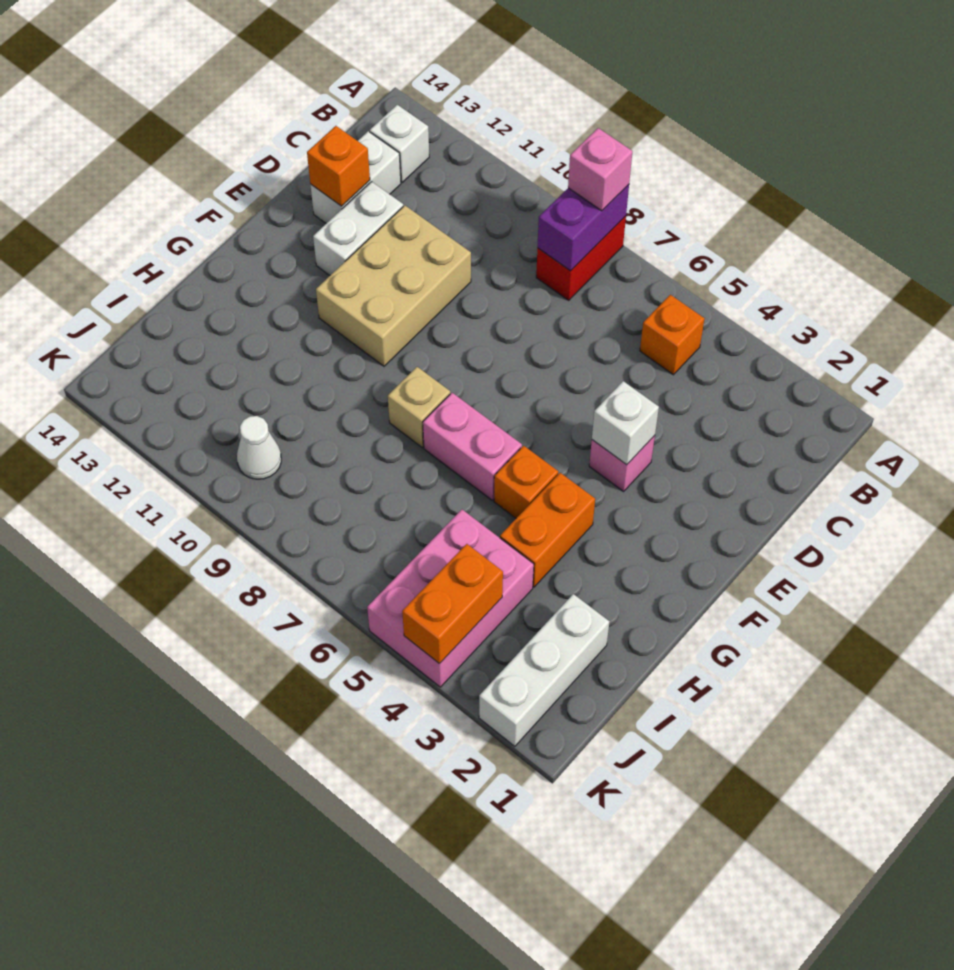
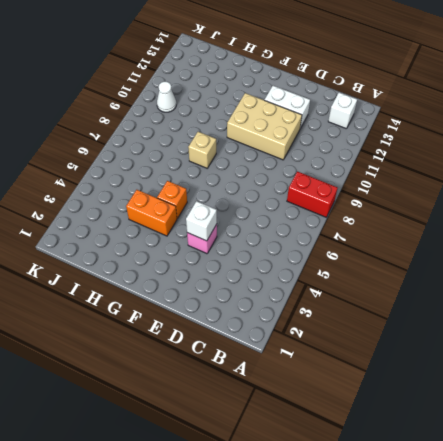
none -> orange brick B5 level 1
none -> white brick C13:D13 level 1
none -> pink brick G6:G7 level 1

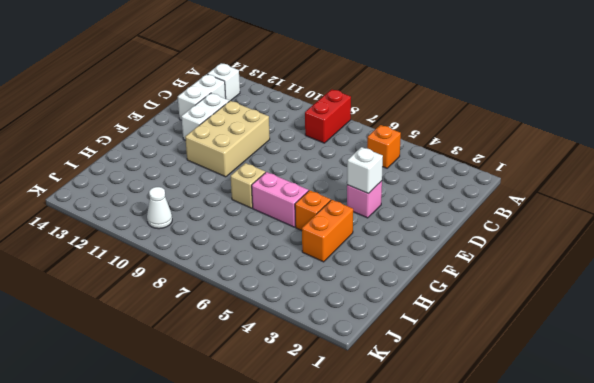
none -> white brick I2:K2 level 1
none -> pink brick I4:K5 level 1
none -> purple brick A8:B8 level 2

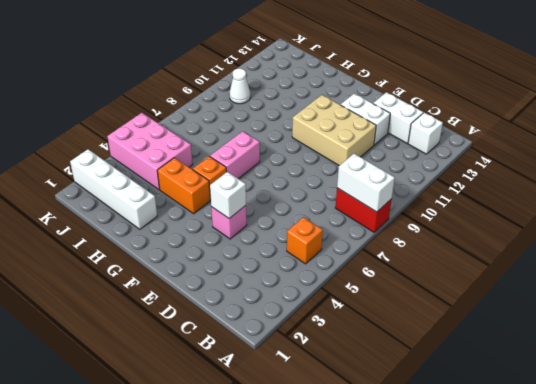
white brick A8:B8 level 2 -> purple brick A8:B8 level 2
white brick H2:K2 level 1 -> white brick I2:K2 level 1
none -> tan brick G8 level 1
none -> orange brick D13 level 2
none -> orange brick J4:K4 level 2

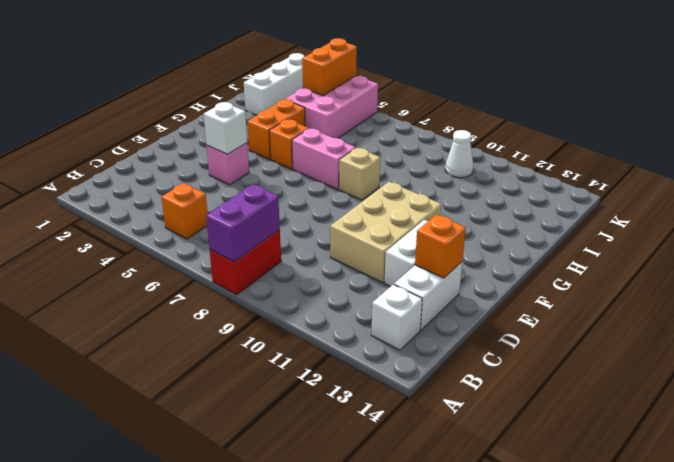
none -> pink brick A8 level 3

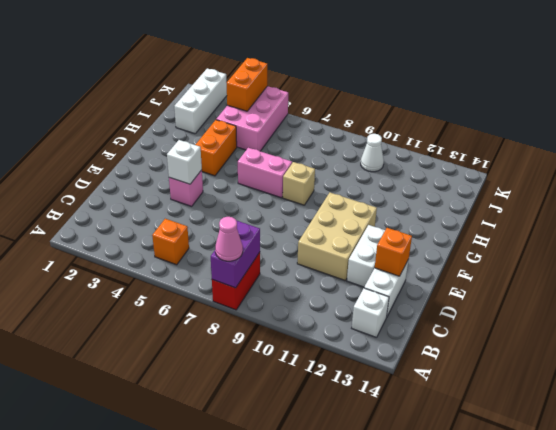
pink cone A8 level 3 -> pink brick A8 level 3
none -> orange brick G5 level 1

